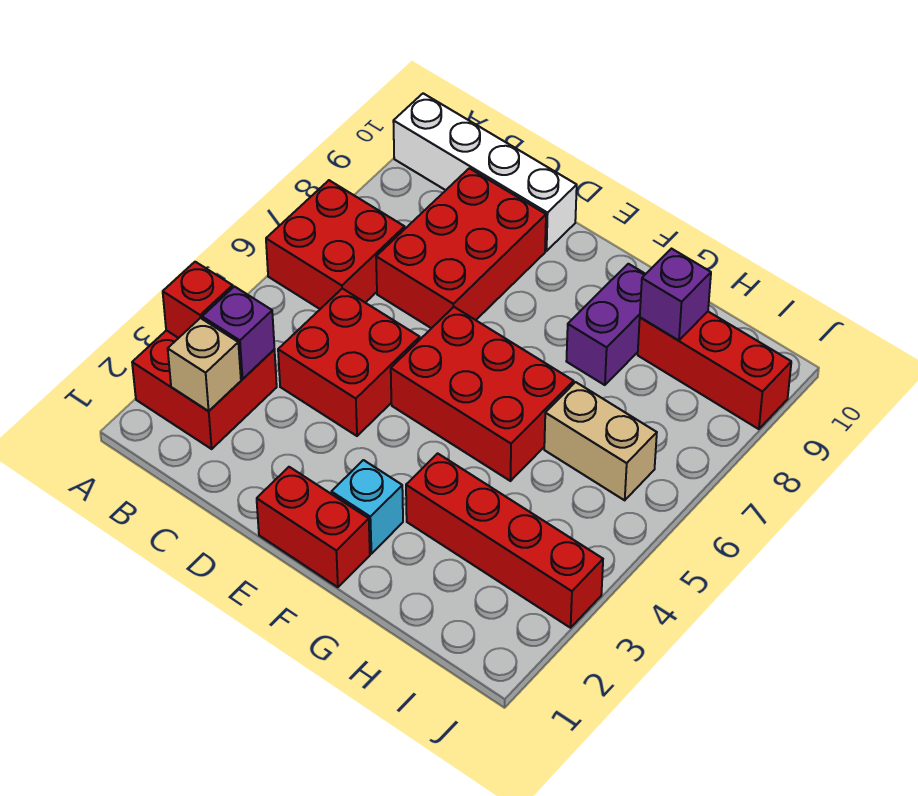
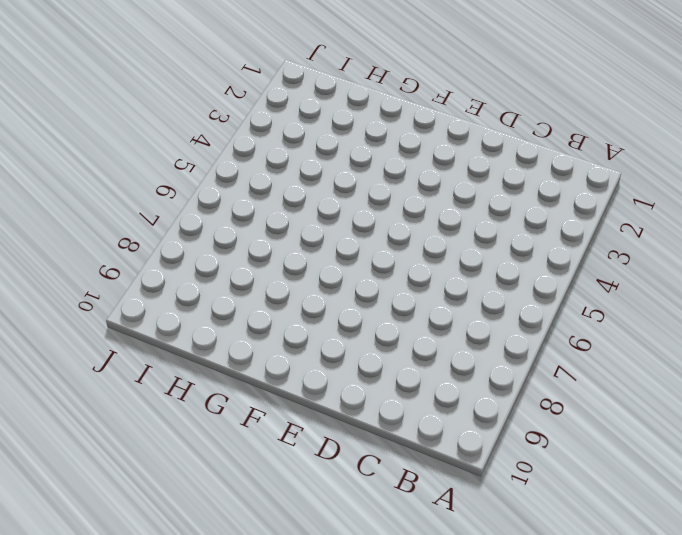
none -> red brick A2:B3 level 1
none -> red brick A6:B7 level 1
none -> white brick A10:D10 level 1

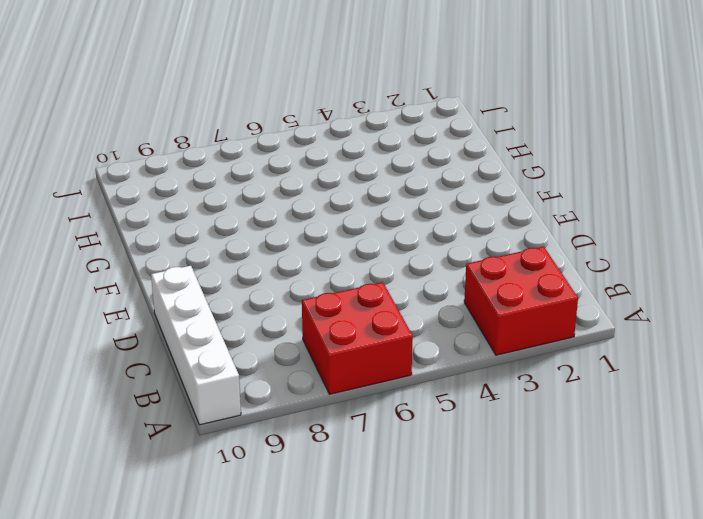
none -> red brick C4:D5 level 1
none -> red brick C7:D9 level 1
none -> red brick E1:F1 level 1

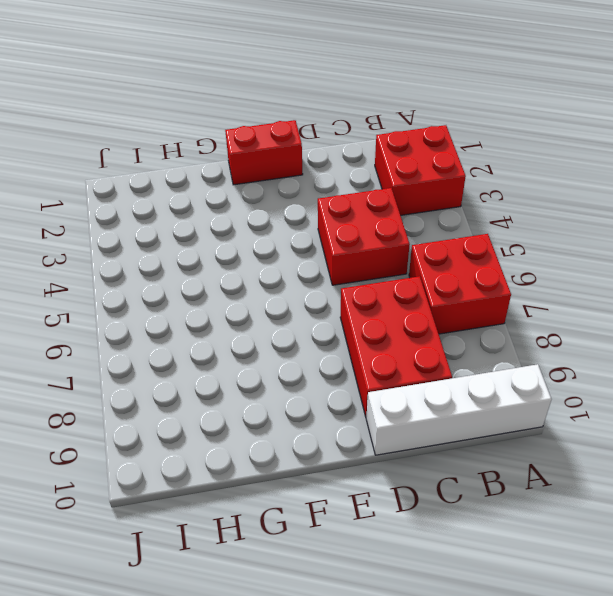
none -> red brick E5:G6 level 1
none -> cyan brick F2 level 1
none -> red brick G3:J3 level 1

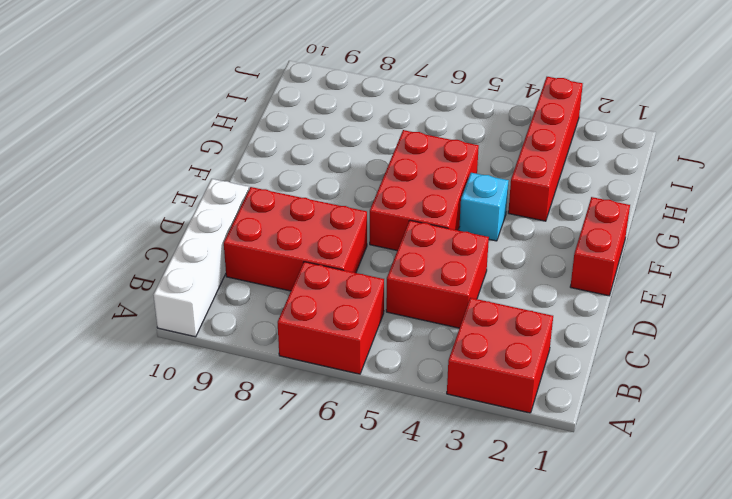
cyan brick F4 level 1 -> cyan brick F2 level 1
none -> purple brick G8:G9 level 1
none -> tan brick H6:I6 level 1
none -> red brick H9:J9 level 1

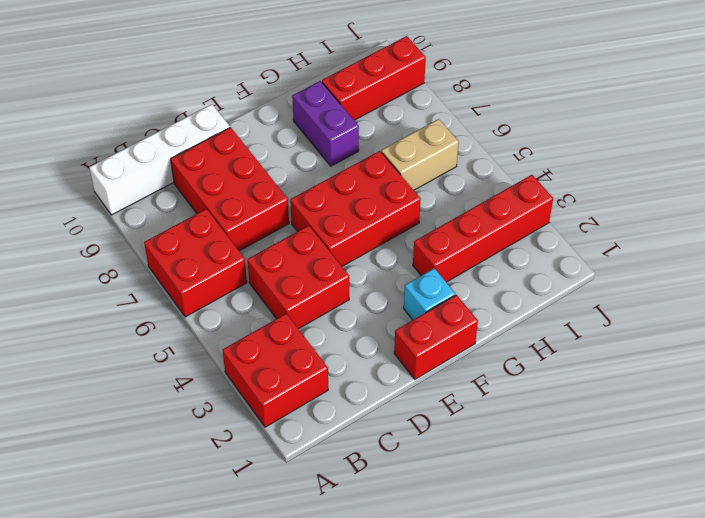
none -> red brick A3 level 2
none -> tan brick B2 level 2
none -> purple brick B3 level 2

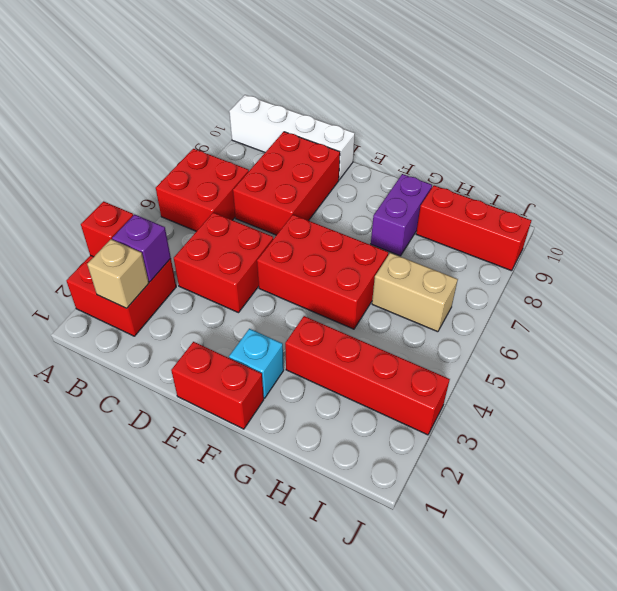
none -> purple brick H9 level 2

